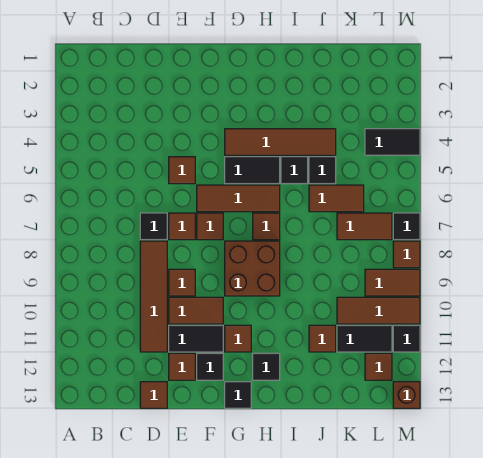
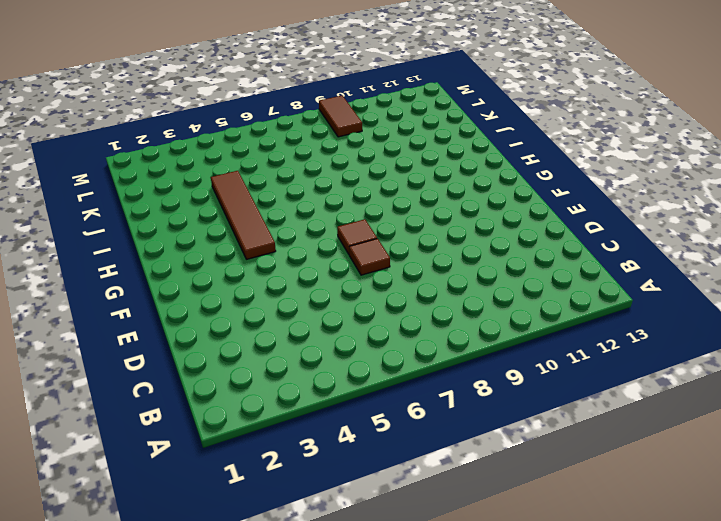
none -> black tile D7 level 1
none -> brown tile D8:D11 level 1
none -> brown tile D13 level 1
none -> brown tile E5 level 1

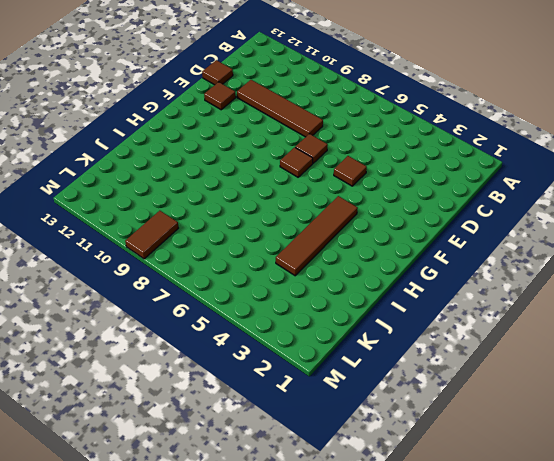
none -> black tile D7 level 1
none -> brown tile E9 level 1
none -> brown tile E10:F10 level 1
none -> black tile E11:F11 level 1

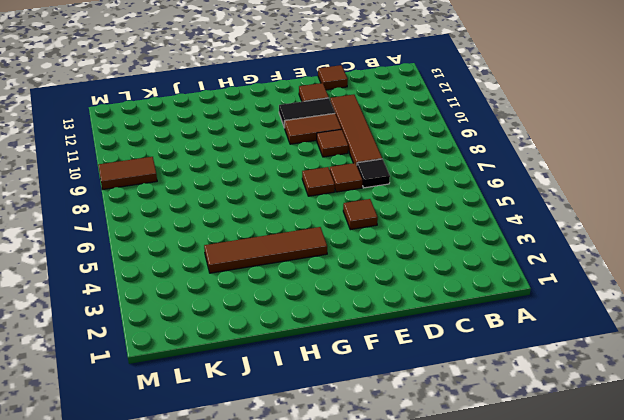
none -> brown tile F6:H6 level 1
none -> black tile F12 level 1
none -> black tile G5:H5 level 1
none -> brown brick G8:H9 level 1

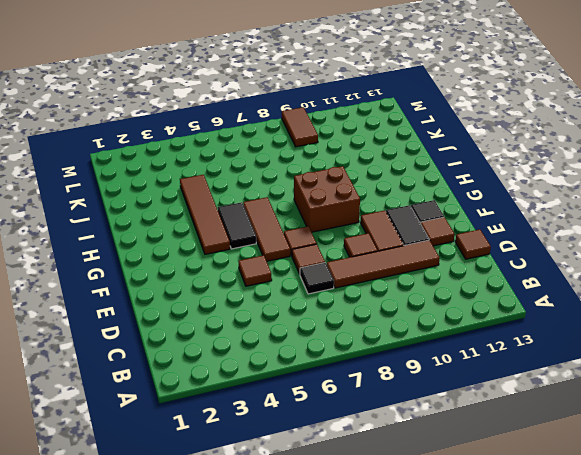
none -> brown tile G11 level 1
none -> black tile G13 level 1
none -> brown tile H7 level 1
none -> black tile H12 level 1

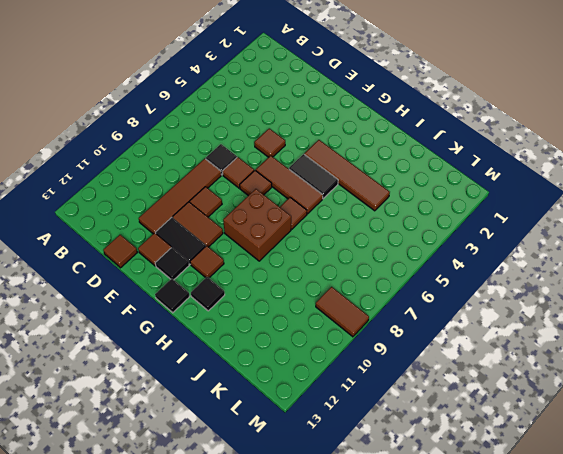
none -> black tile I5 level 1
none -> black tile J5 level 1
none -> brown tile J6:K6 level 1
none -> brown tile J11 level 1

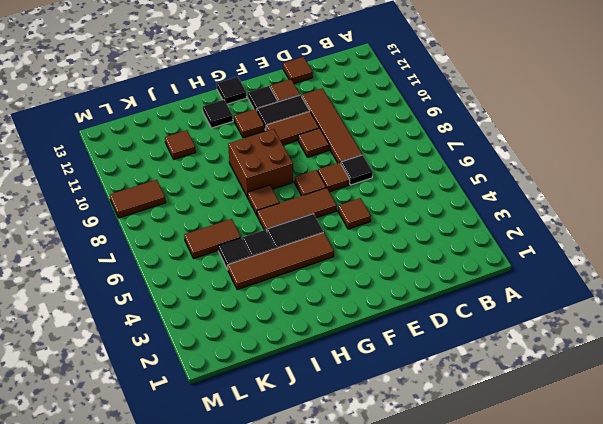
none -> brown tile K7:L7 level 1
none -> brown tile K10:M10 level 1
none -> black tile K11:L11 level 1
none -> black tile L4:M4 level 1

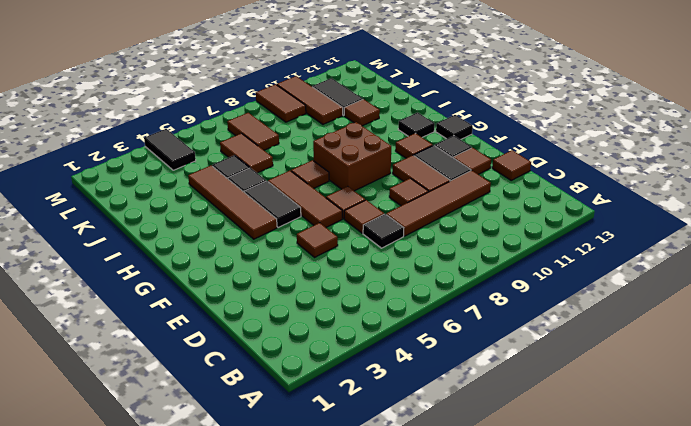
none -> brown tile L12 level 1
none -> black tile M7 level 1
none -> brown tile M8 level 1
none -> black tile M11 level 1

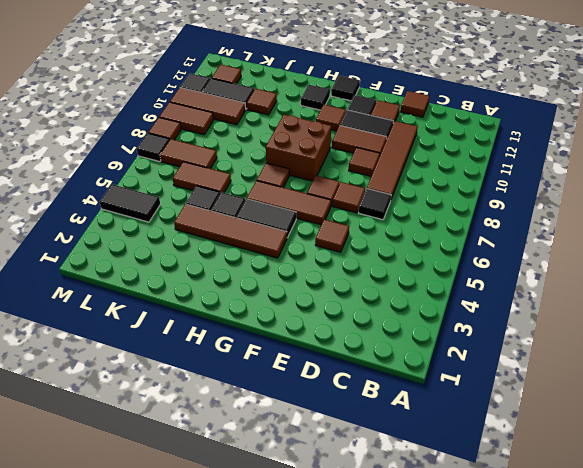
none -> brown brick M13 level 1

